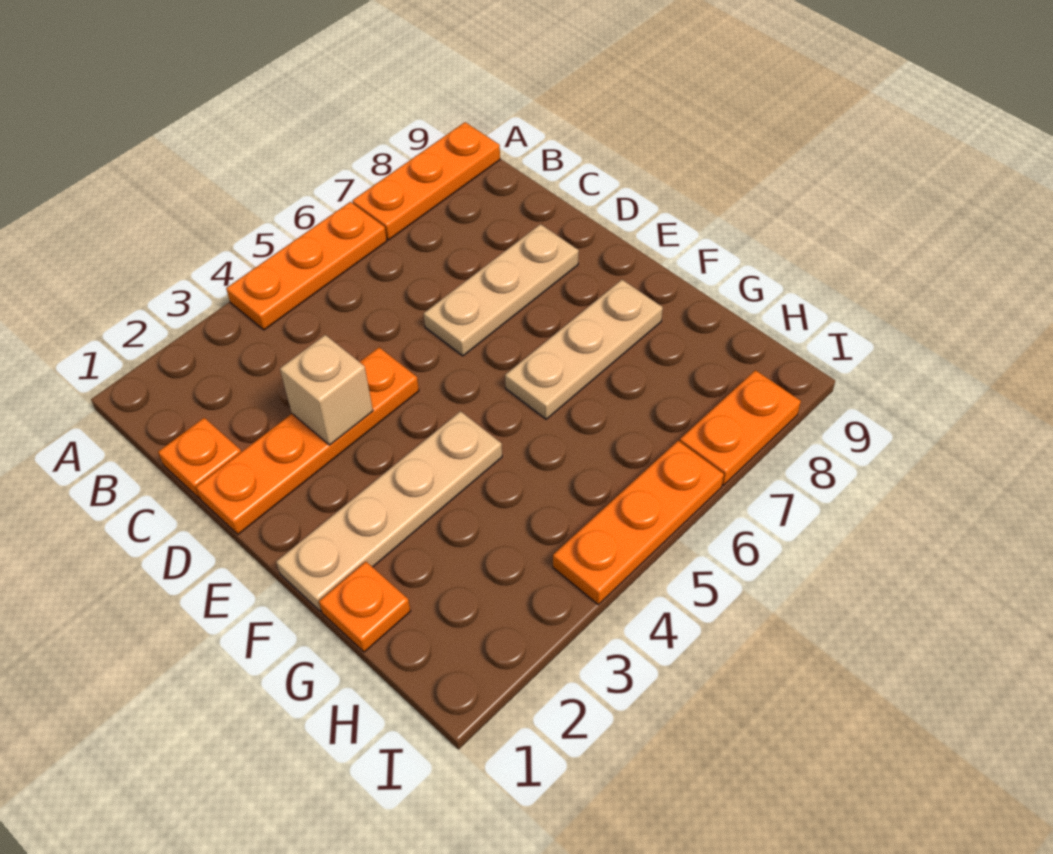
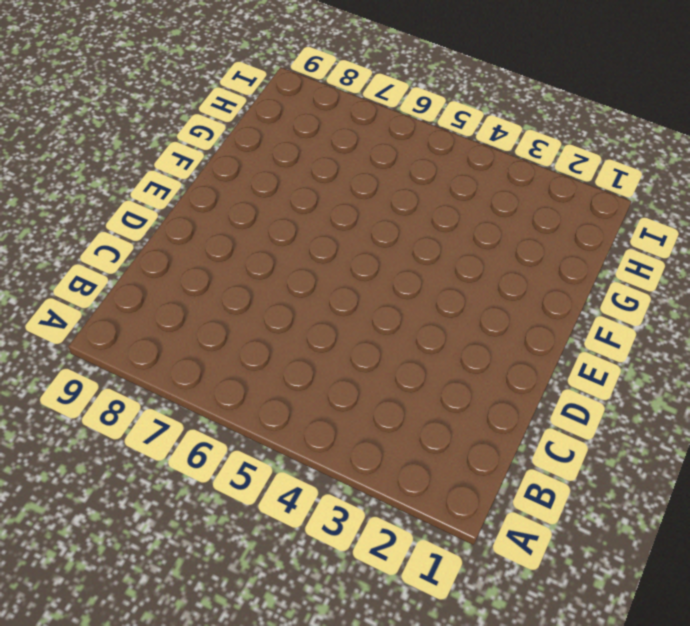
none -> orange plate A4:A6 level 1
none -> orange plate A7:A9 level 1

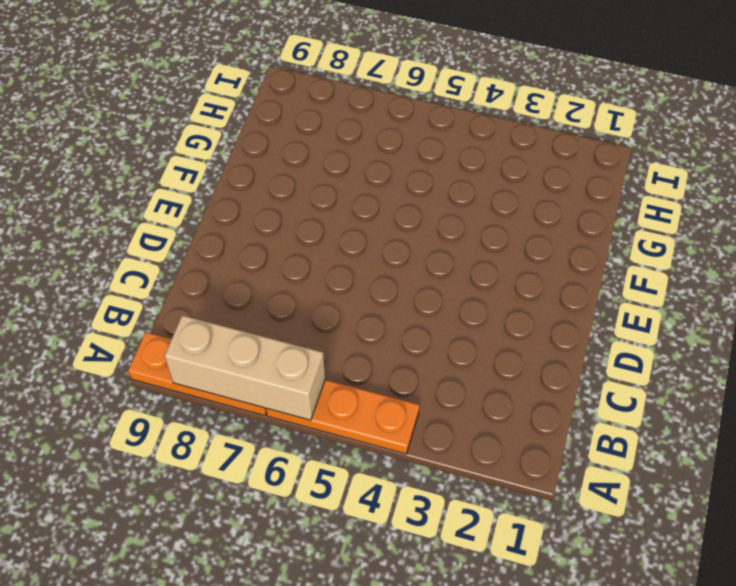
tan brick A6:A8 level 2 -> none
none -> orange plate C1 level 1
none -> orange plate D1:D4 level 1

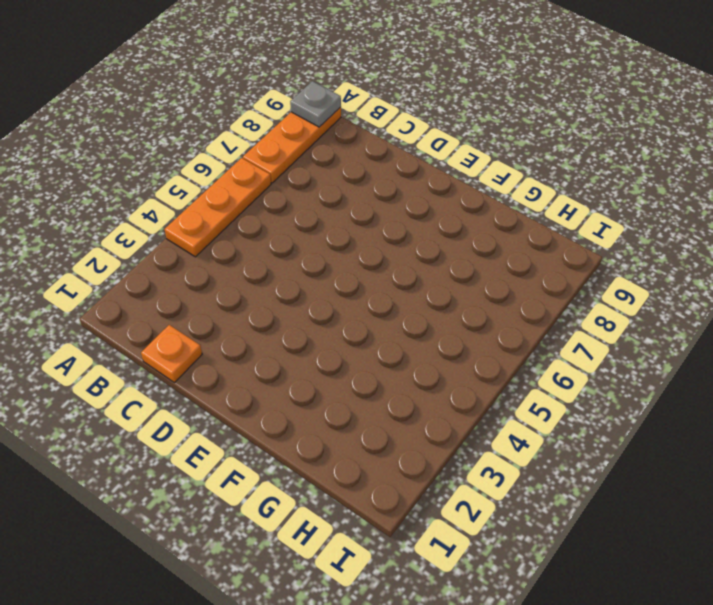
grey plate A9 level 2 -> none
none -> orange plate D1:D4 level 1
none -> tan plate D6:D8 level 1

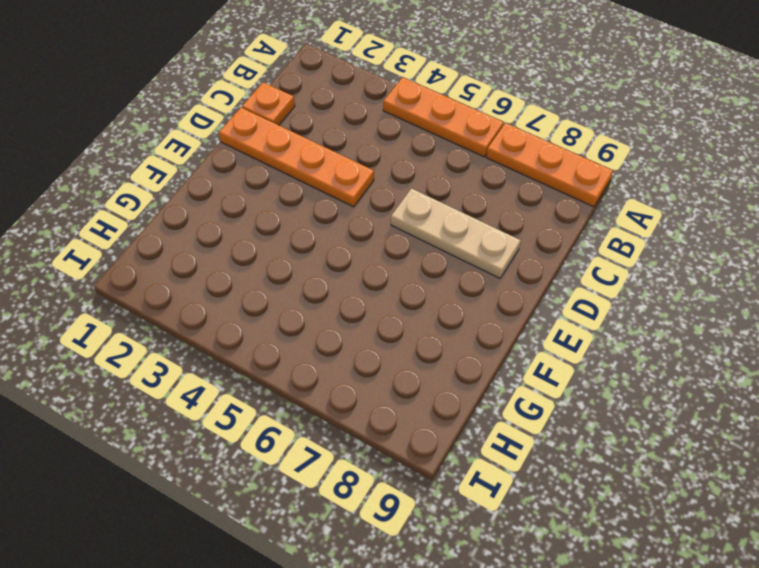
none -> tan plate F1:F4 level 1
none -> tan plate F6:F8 level 1

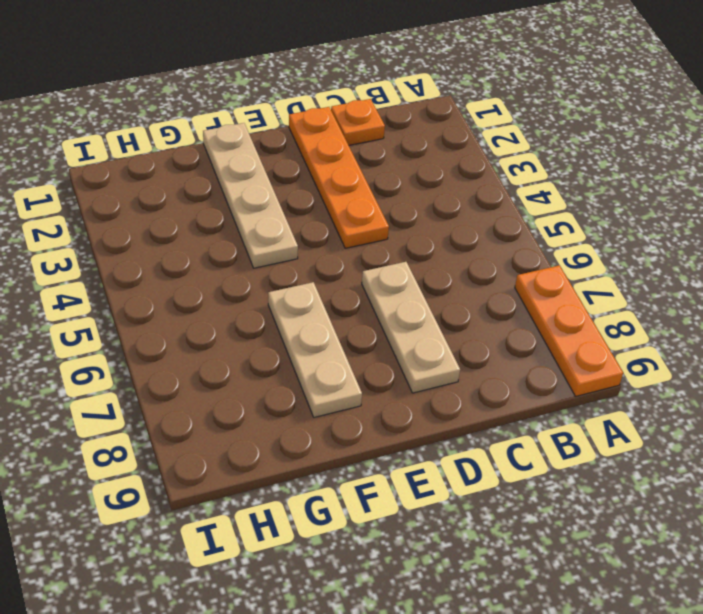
none -> orange plate A4:A6 level 1
none -> orange plate G1 level 1

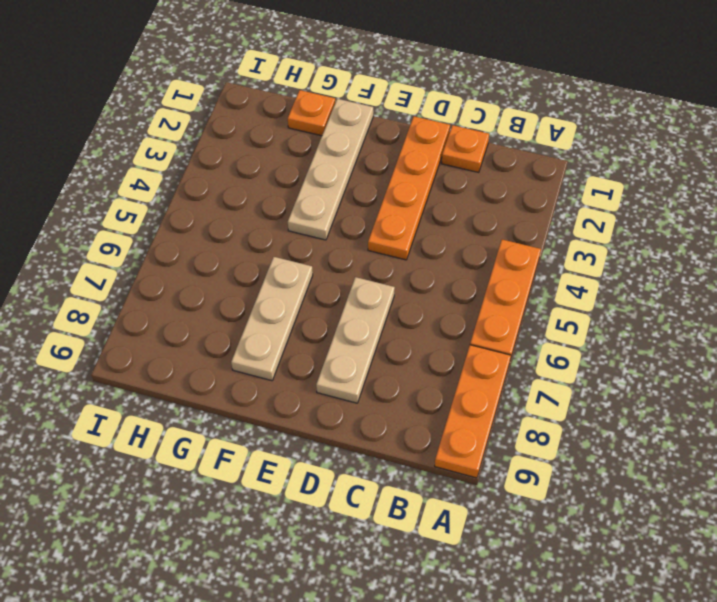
none -> orange plate I4:I6 level 1
none -> orange plate I7:I8 level 1

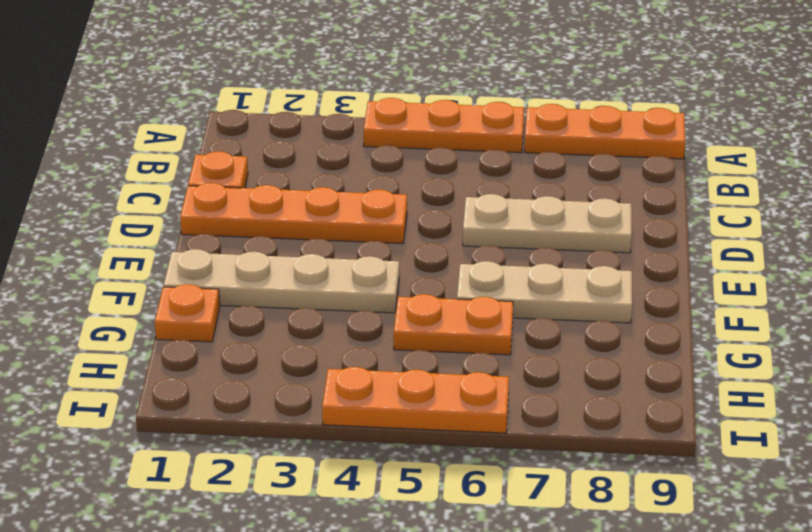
orange plate G5:G6 level 1 -> orange plate I7:I8 level 1
none -> tan brick D3 level 2

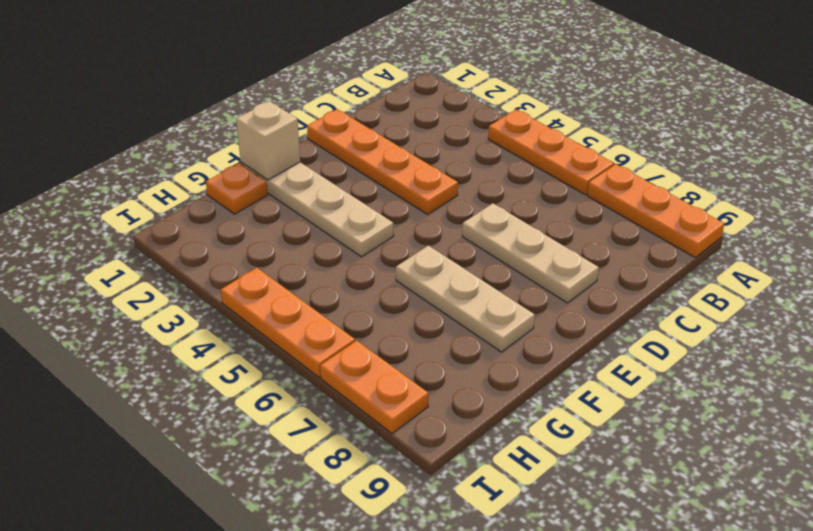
tan brick F1 level 2 -> tan brick D3 level 2
none -> orange plate C1 level 1

